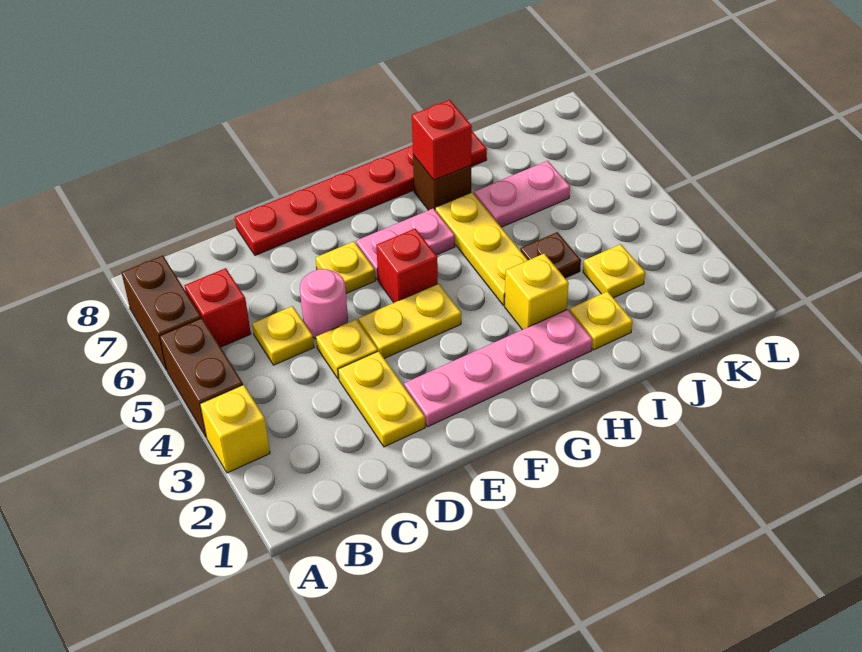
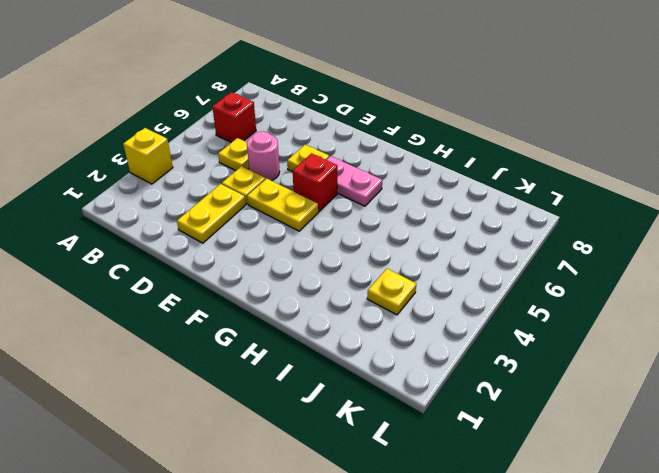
none -> brown brick A4:A5 level 1
none -> brown brick A6:A7 level 1
none -> red plate D8:I8 level 1

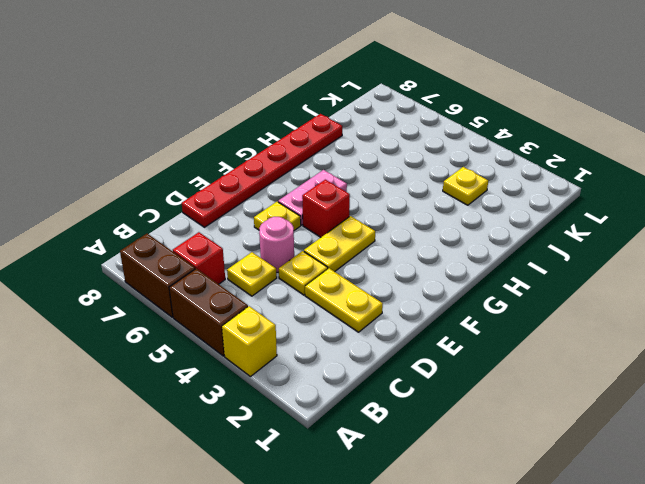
none -> pink plate E2:H2 level 1
none -> yellow brick H3 level 1
none -> yellow plate H4:H6 level 1

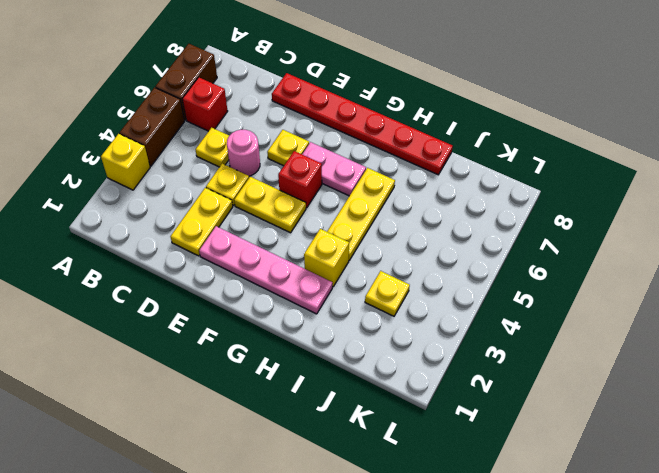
none -> brown brick H7 level 1
none -> yellow plate I2 level 1
none -> brown plate I4 level 1

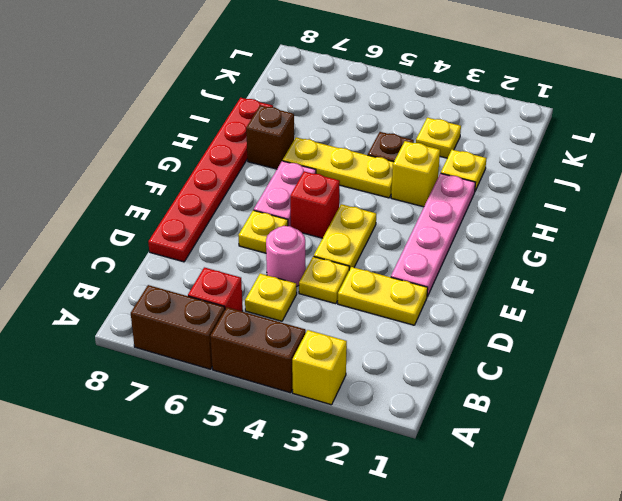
none -> pink plate I6:J6 level 1
none -> red brick H7 level 2

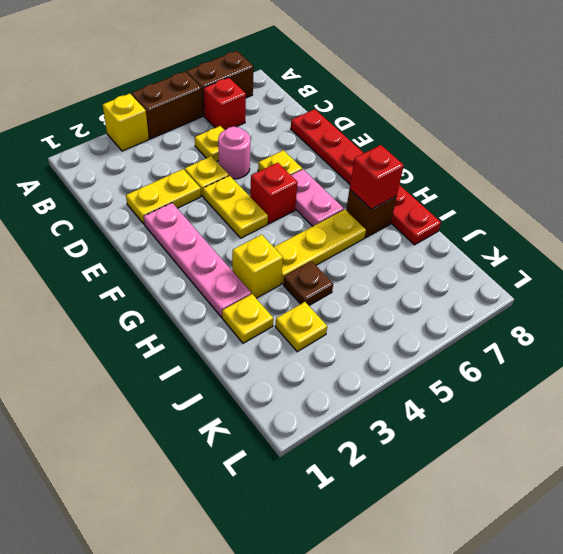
none -> pink plate I6:J6 level 1

